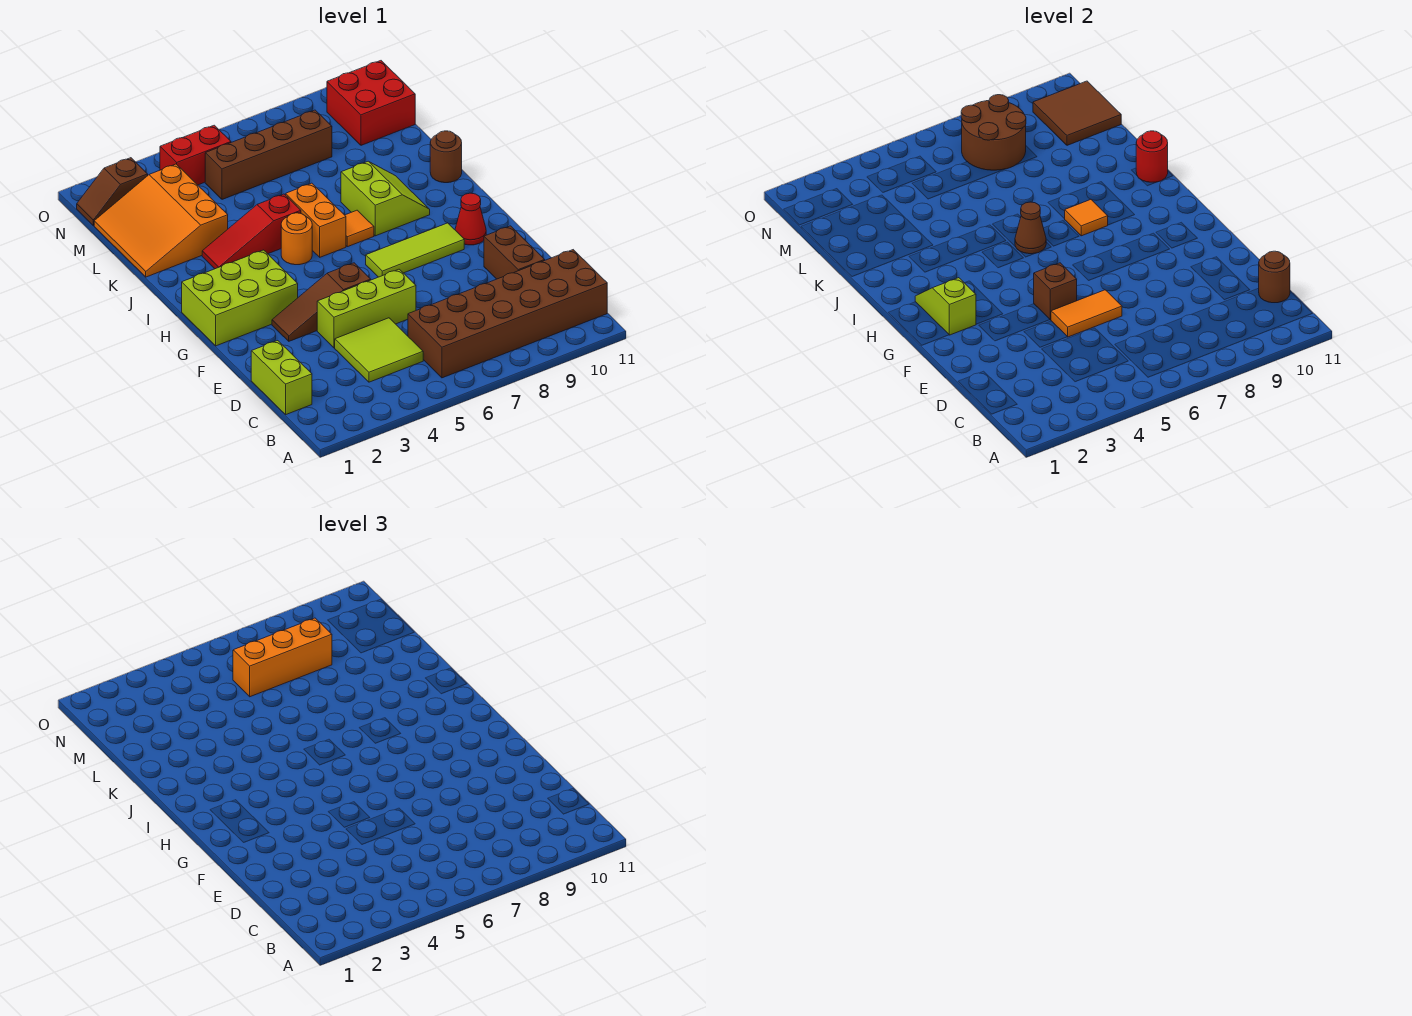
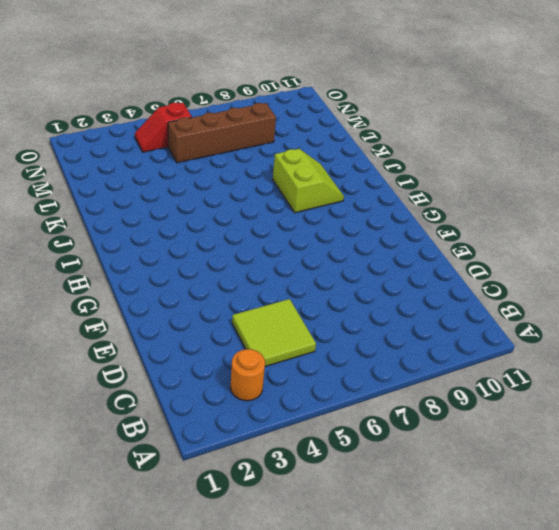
orange round brick B3 level 1 -> orange round brick I5 level 1
red slope N4:N5 level 1 top 5 -> red brick N4:N5 level 1
none -> brown brick B6:C11 level 1
none -> lime brick C1:D1 level 1
none -> brown brick D10:E10 level 1
none -> lime brick E4:E6 level 1

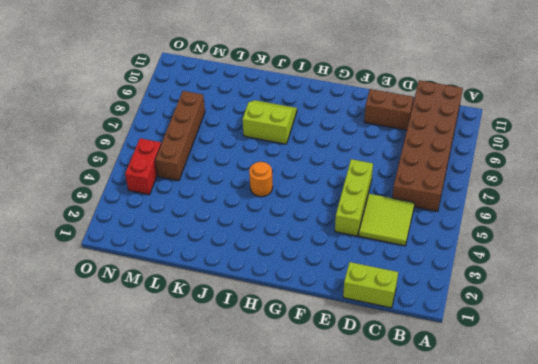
none -> brown slope F3:F5 level 1 top 5
none -> lime brick G1:H3 level 1
none -> lime tile G7:G9 level 1
none -> red cone G10 level 1

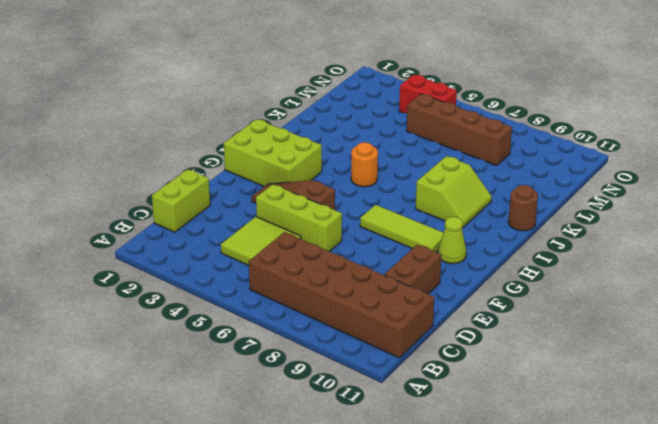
lime cone G10 level 1 -> red cone G10 level 1
none -> orange brick I6:J6 level 1
none -> orange tile I7 level 1
none -> red slope J3:J5 level 1 top 5
none -> orange slope K1:M3 level 1 top 3

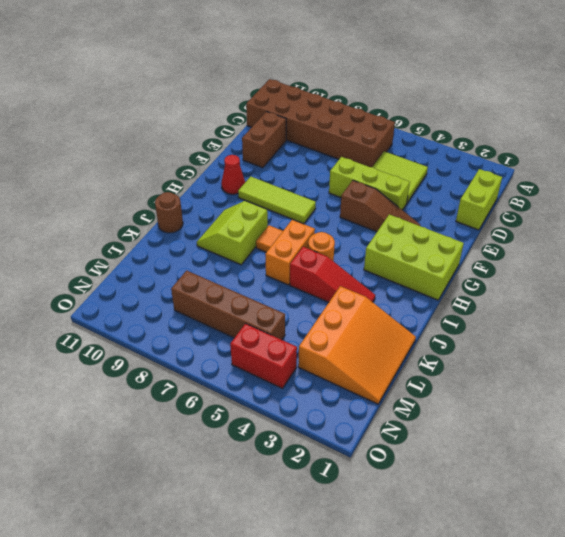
none -> red brick M10:N11 level 1
none -> brown slope N1:N2 level 1 top 2
none -> brown round brick C11 level 2
none -> orange tile E5:E6 level 2

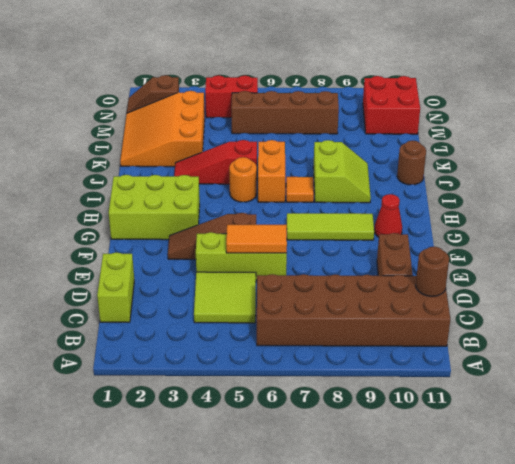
none -> brown brick F5 level 2
none -> lime slope G2:H2 level 2 top G
none -> brown cone I6 level 2
none -> orange tile I8 level 2

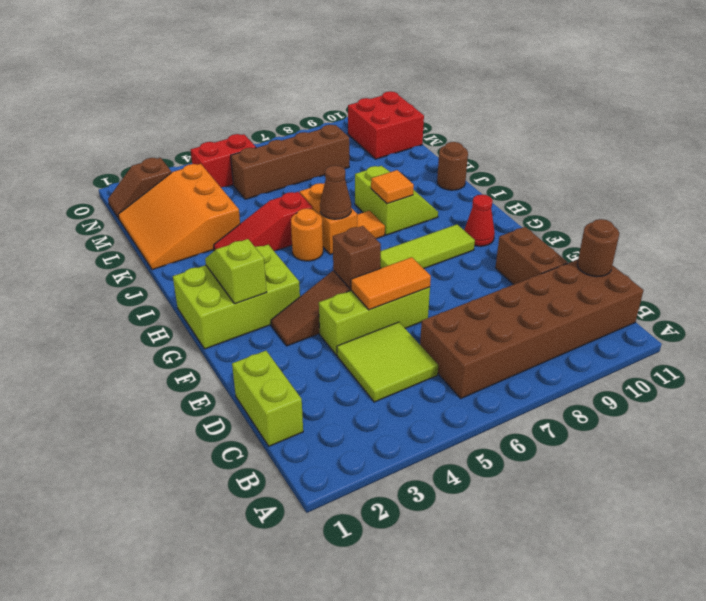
none -> red round brick J11 level 2
none -> brown round brick M7:N8 level 2
none -> brown tile M10:N11 level 2
none -> orange brick M6:M8 level 3

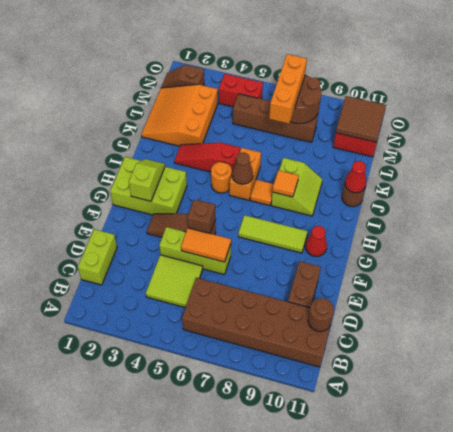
red cone J11 level 2 -> red round brick J11 level 2
orange brick L7:N7 level 3 -> orange brick M6:M8 level 3

